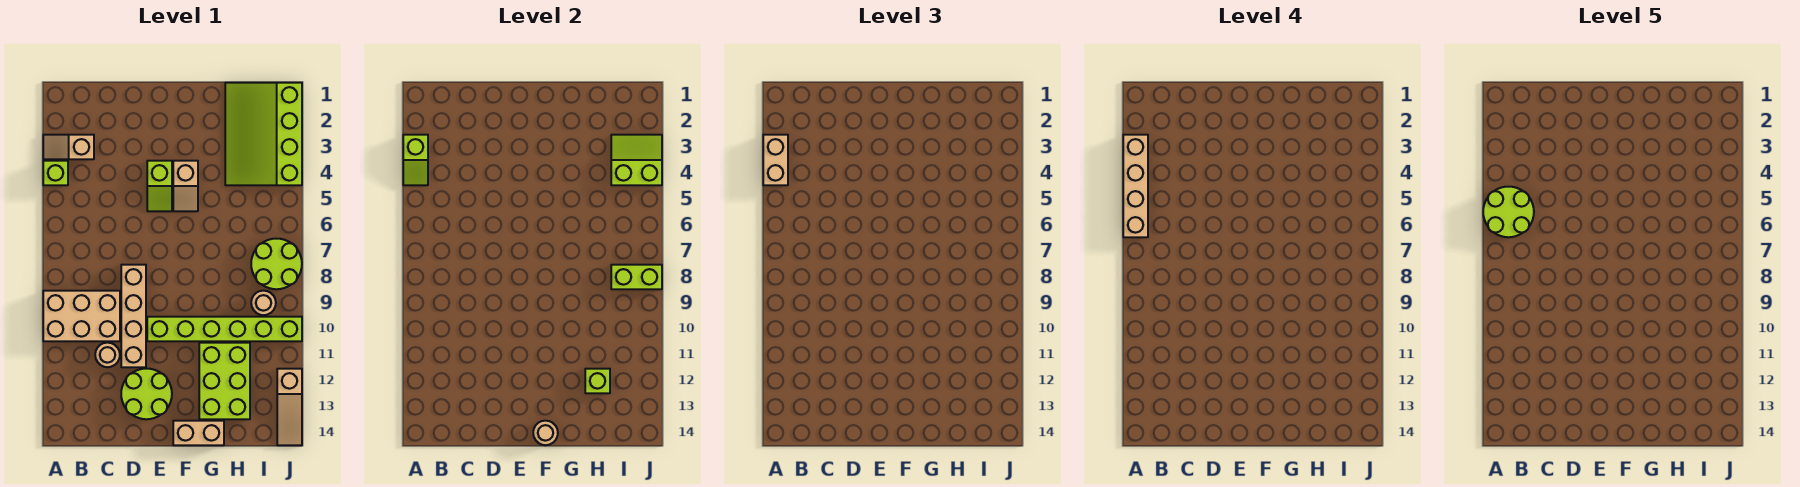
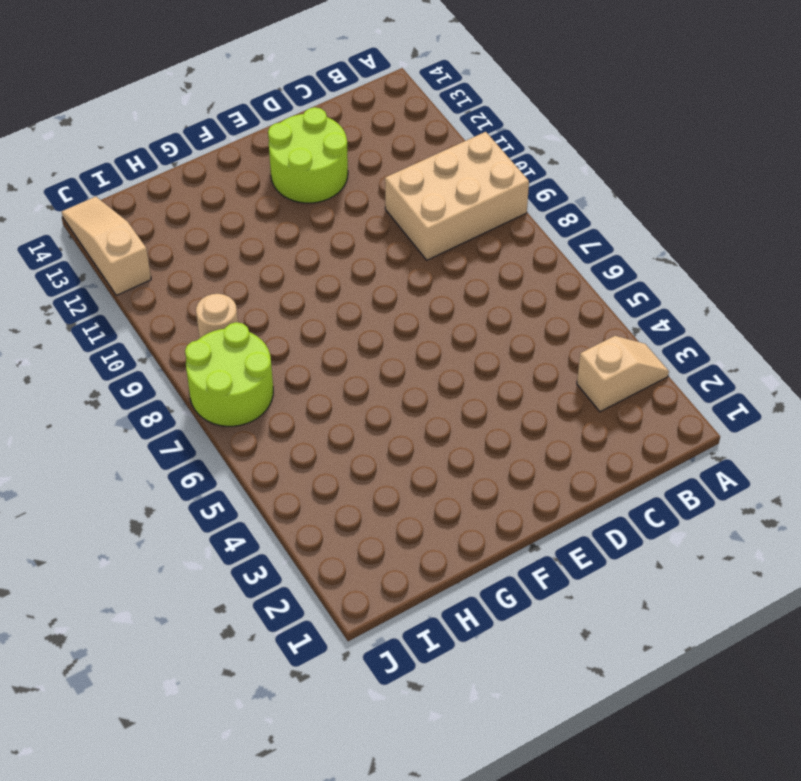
none -> lime brick A4 level 1
none -> tan round brick C11 level 1
none -> tan brick D8:D11 level 1

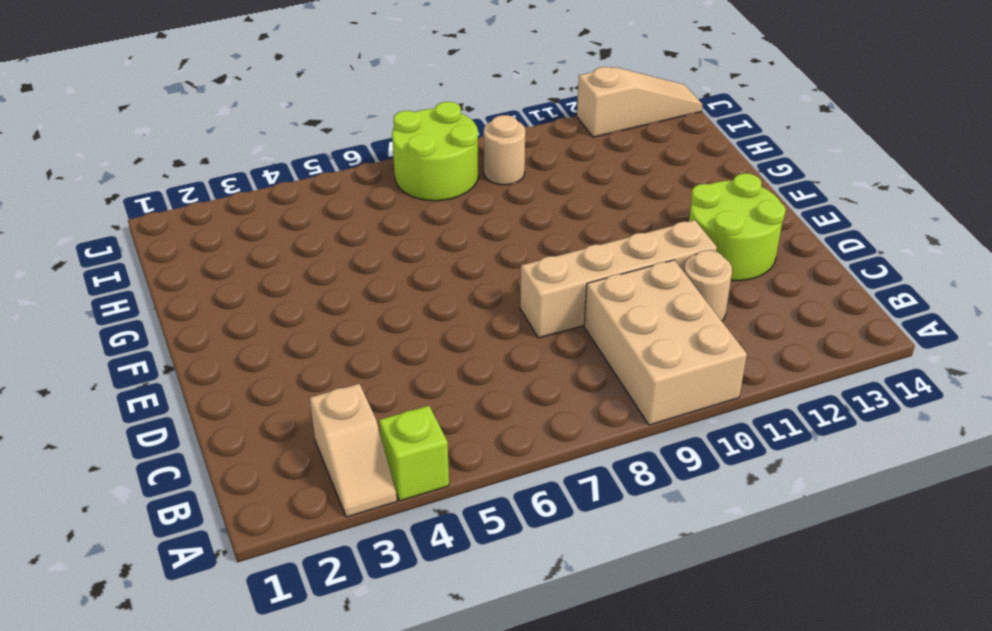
none -> lime slope E4:E5 level 1 top 4
none -> lime brick E10:J10 level 1
none -> tan slope F4:F5 level 1 top 4

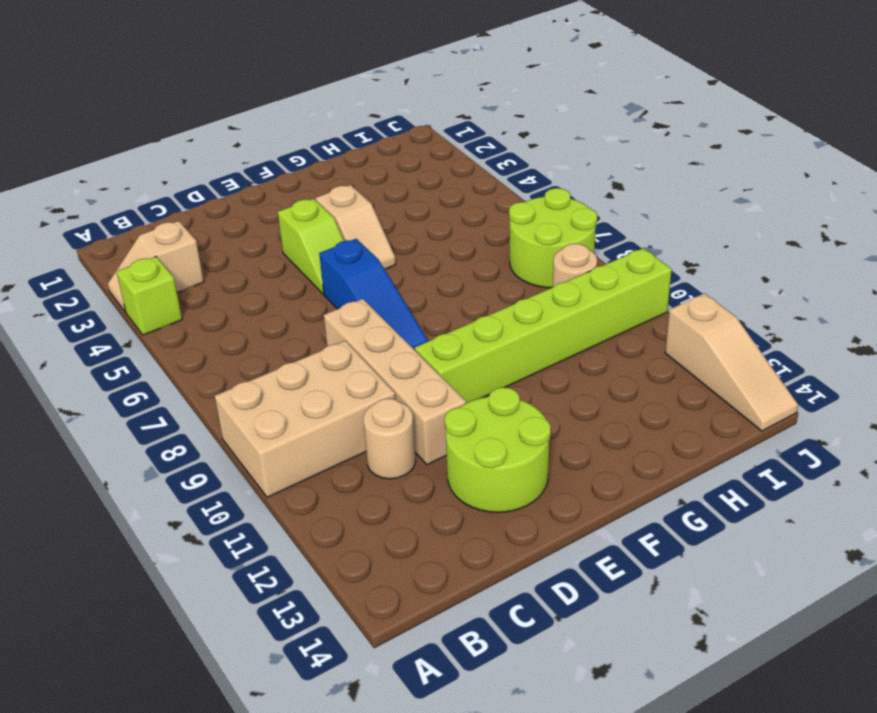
blue slope E6:E8 level 1 top 6 -> none
none -> tan brick F14:G14 level 1
none -> lime brick G11:H13 level 1
none -> lime slope H1:J4 level 1 top J

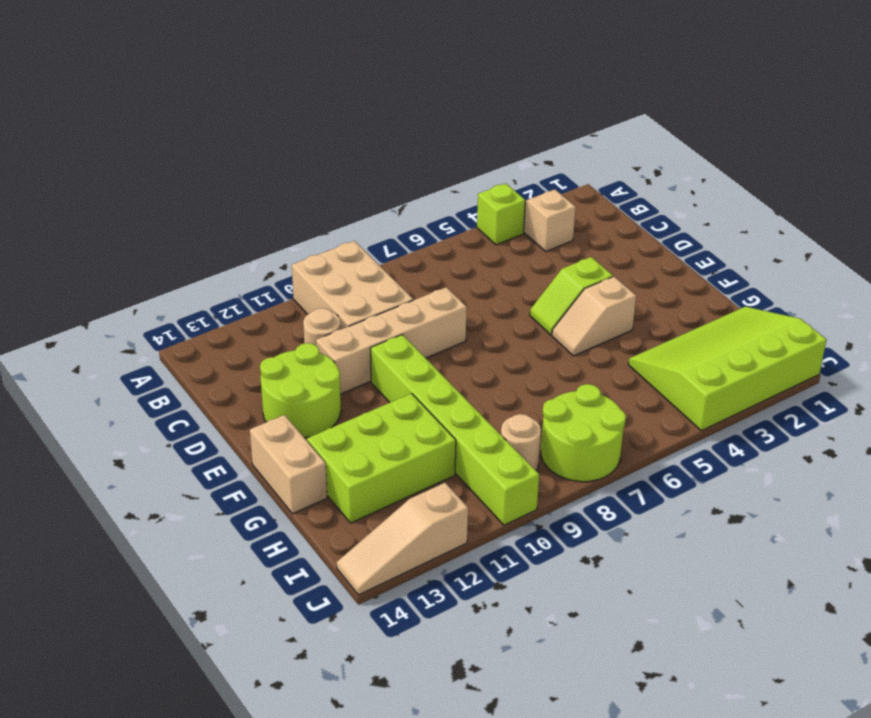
none -> lime slope A3:A4 level 2 top 3
none -> tan round brick F14 level 2
none -> lime brick H12 level 2

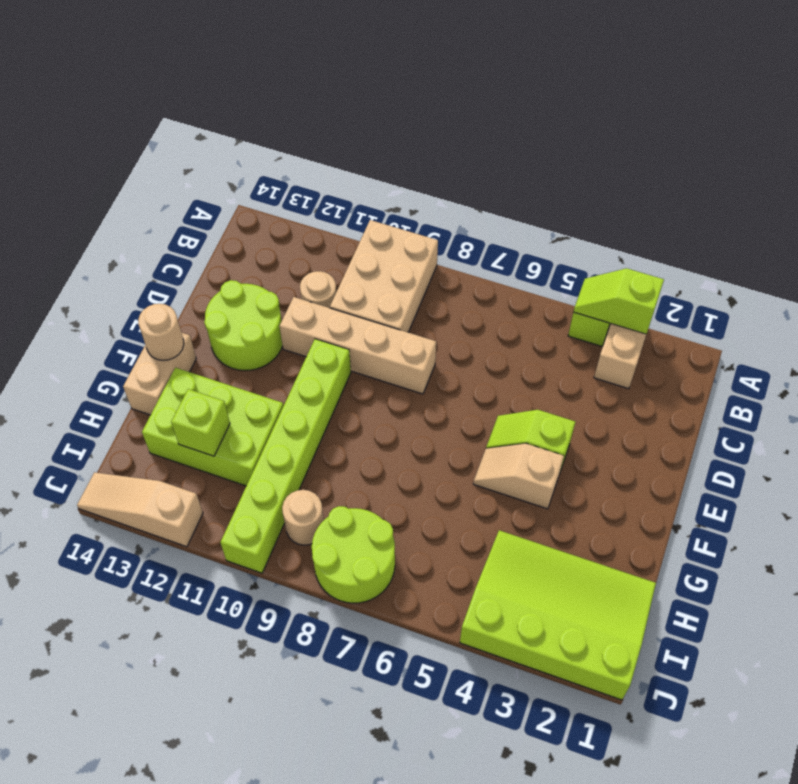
none -> lime slope I3:J4 level 2 top 4
none -> lime brick I8:J8 level 2
none -> tan brick A3:A4 level 3

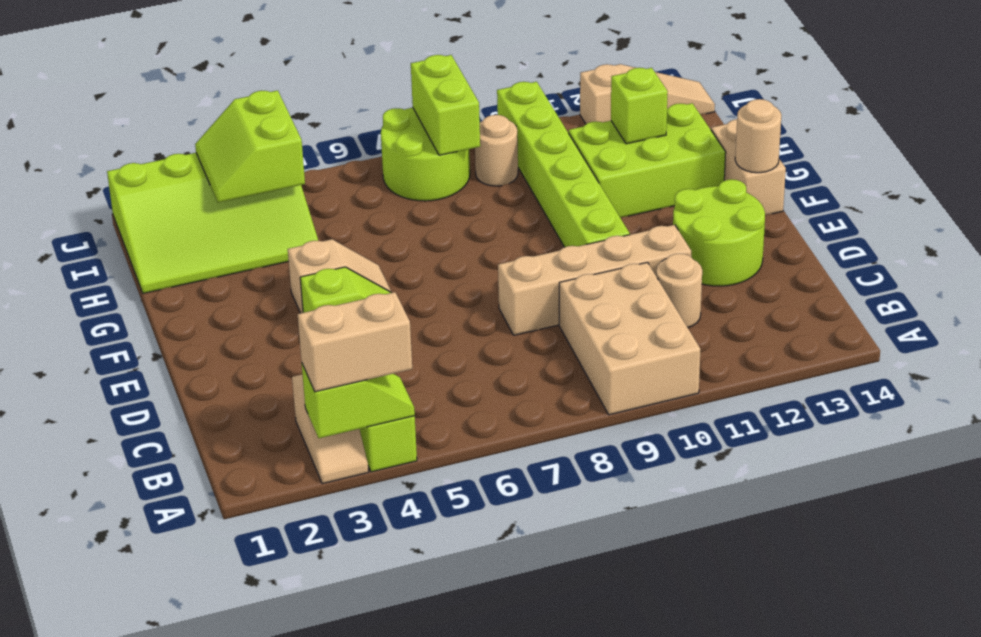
none -> tan brick A3:A6 level 4
none -> lime round brick A5:B6 level 5

